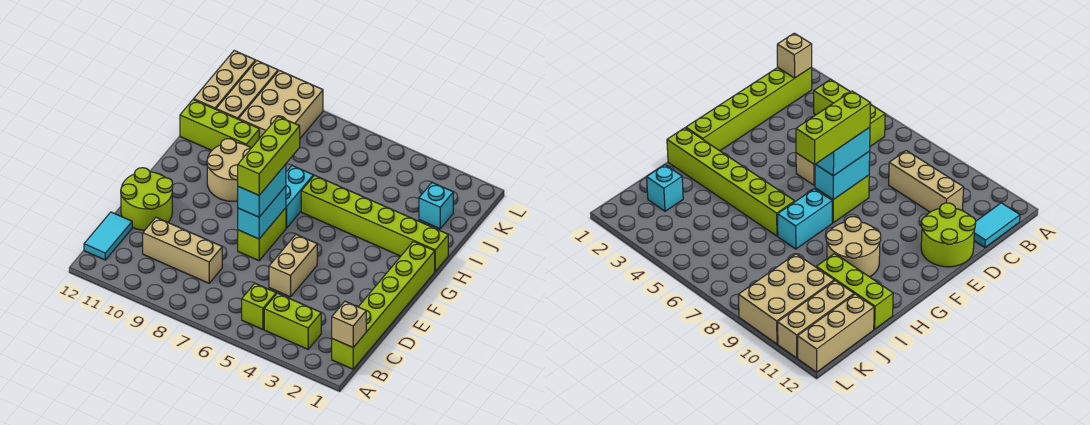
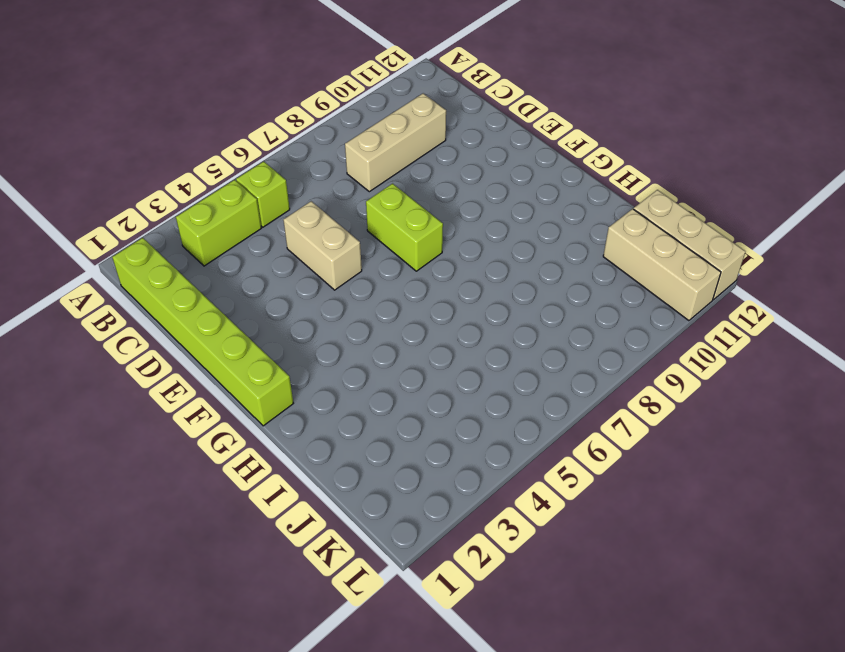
none -> cyan tile B12:C12 level 1
none -> lime round brick D11:E12 level 1
none -> cyan brick G7:H7 level 1

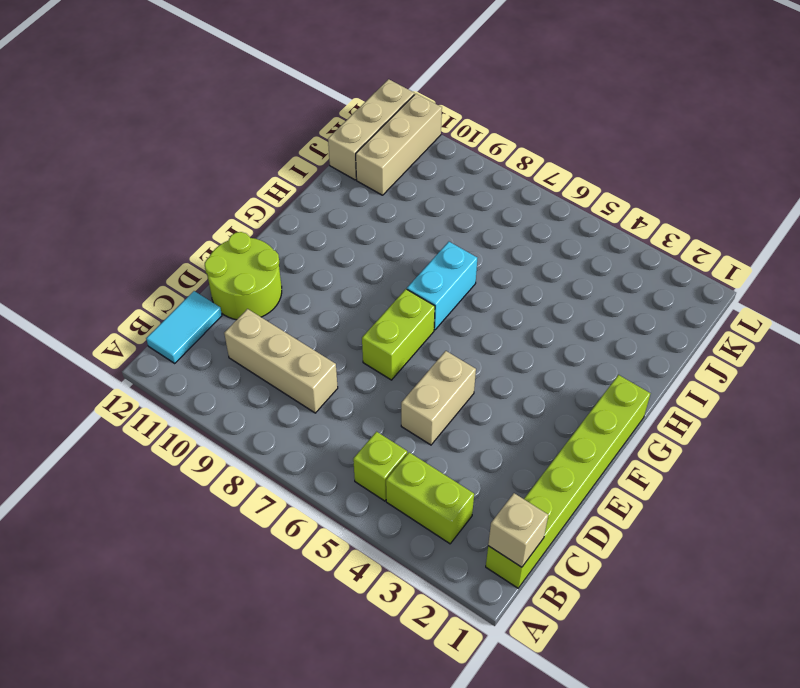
none -> tan round brick G9:H10 level 1
none -> lime brick H1:H6 level 1
none -> lime brick I10:I12 level 1

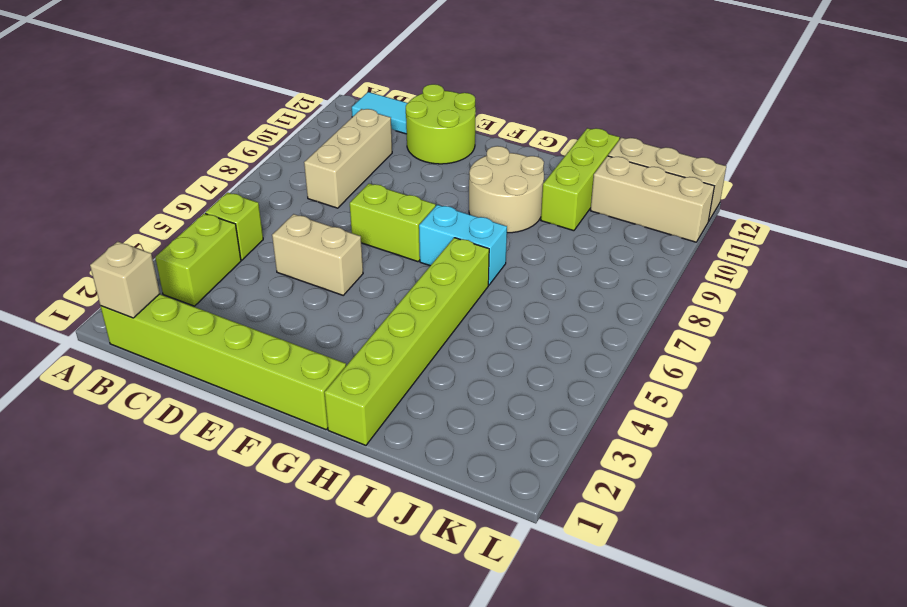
none -> cyan brick J2 level 1
none -> tan brick J9:L10 level 1
none -> cyan brick E7:F7 level 2

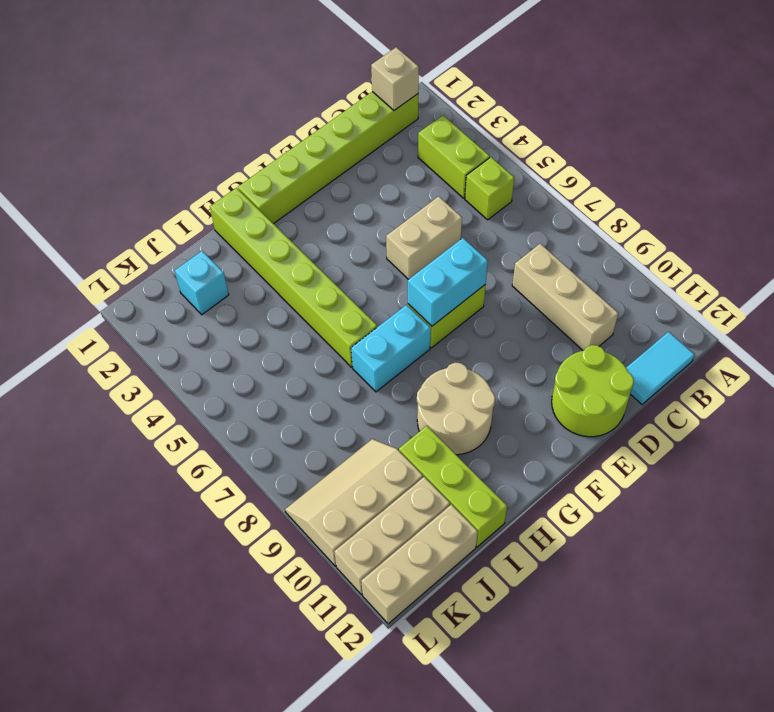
tan slope J9:L10 level 1 top 10 -> tan brick J9:L10 level 1
none -> cyan brick E7:F7 level 3
none -> lime brick E7:G7 level 4

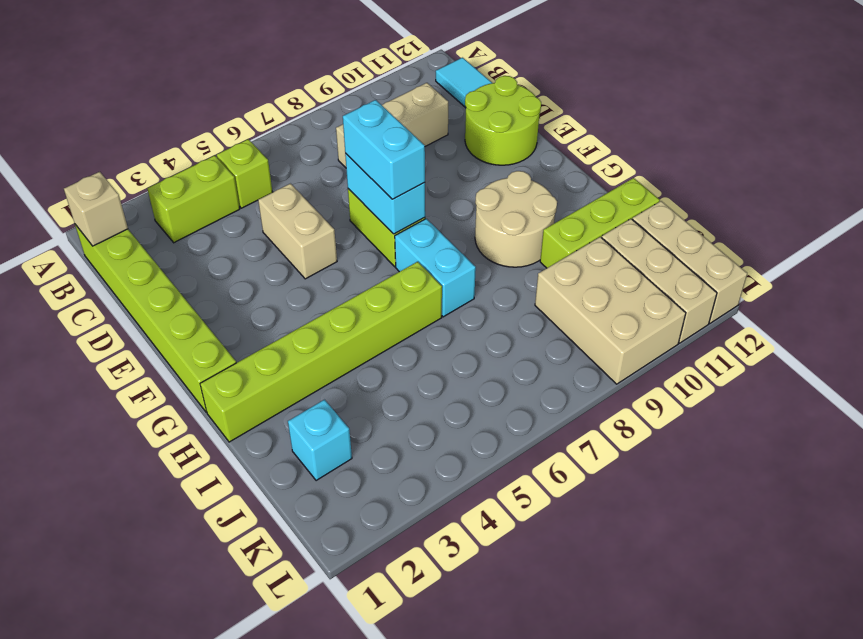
none -> lime brick E7:G7 level 4

